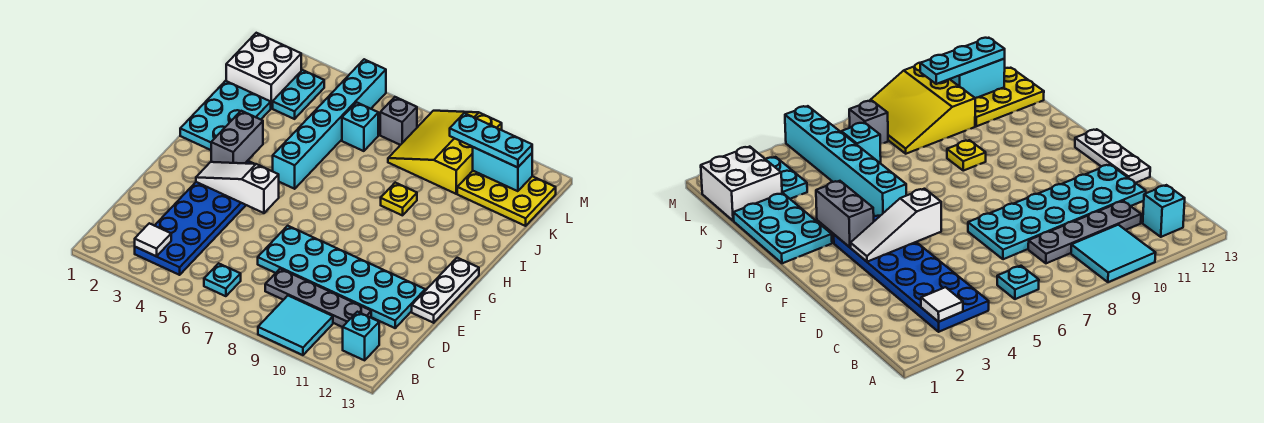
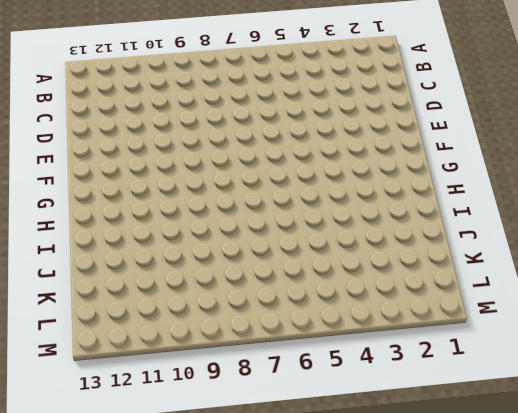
none -> cyan tile A9:B10 level 1
none -> blue plate B3:G4 level 1
none -> cyan plate B6 level 1

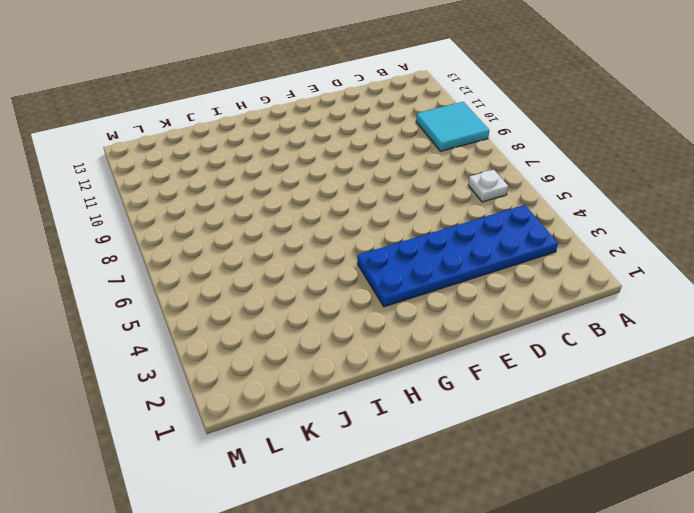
white plate B6 level 1 -> cyan plate B6 level 1
none -> cyan brick B12 level 1
none -> grey plate C8:C11 level 1
none -> cyan plate D7:E12 level 1

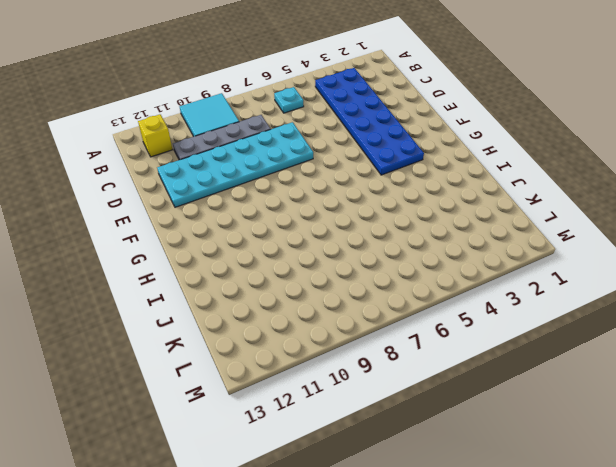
yellow brick B12 level 1 -> cyan brick B12 level 1
none -> white plate E13:G13 level 1
none -> cyan plate H1:J2 level 1
none -> cyan brick H5:M5 level 1

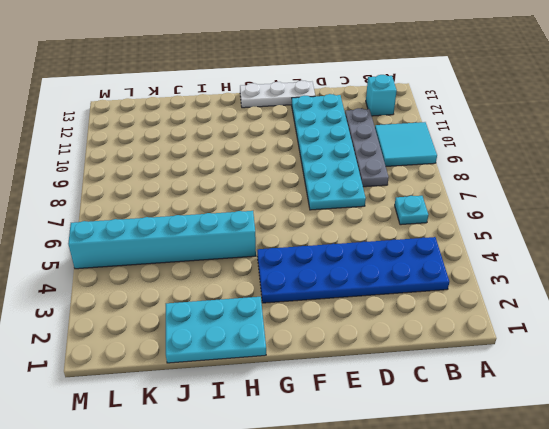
none -> yellow plate I9 level 1
none -> white brick K1:L2 level 1
none -> cyan plate K3:L3 level 1

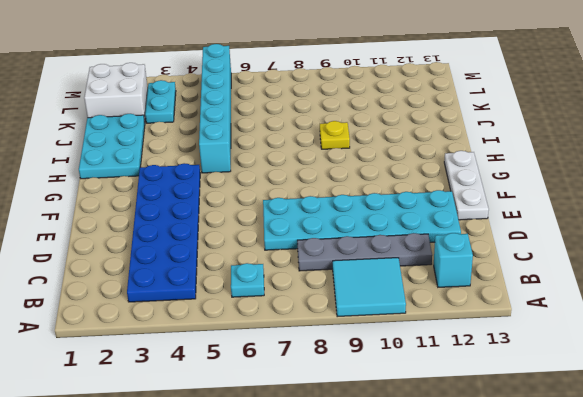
none -> cyan brick K6 level 1
none -> yellow slope K8:M10 level 1 top 10
none -> yellow plate K11:L13 level 1

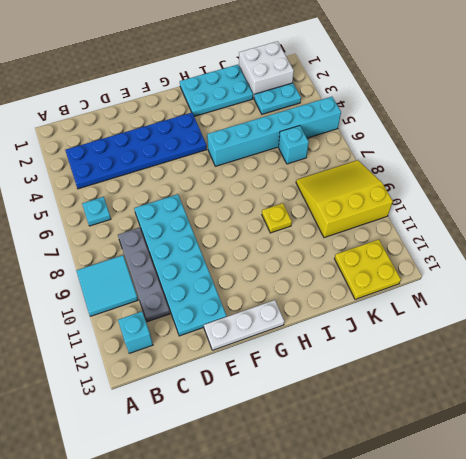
yellow plate K12:L13 level 1 -> yellow plate K11:L13 level 1
none -> grey brick L7 level 1
none -> white tile B3 level 2
none -> white slope F3:F5 level 2 top 5

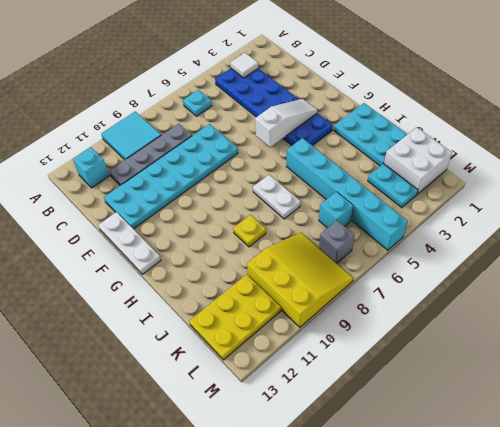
white plate H7:I7 level 1 -> none
none -> grey brick G3:H3 level 2
none -> cyan brick L11:L12 level 2
none -> cyan plate L10:L12 level 3

